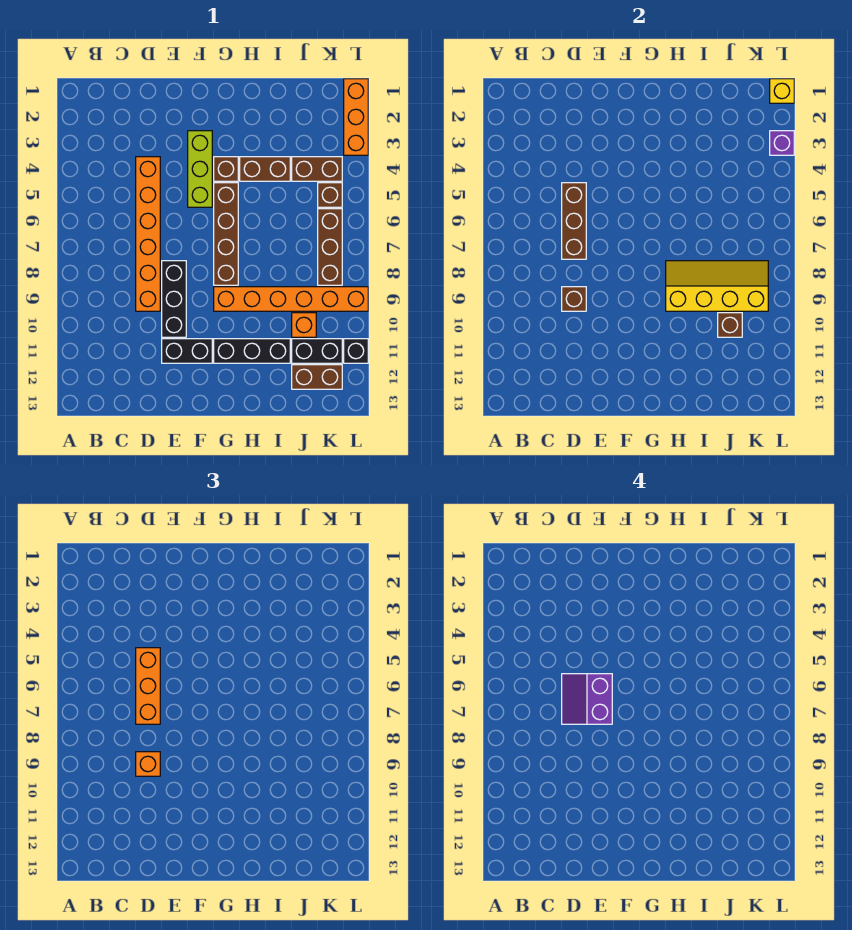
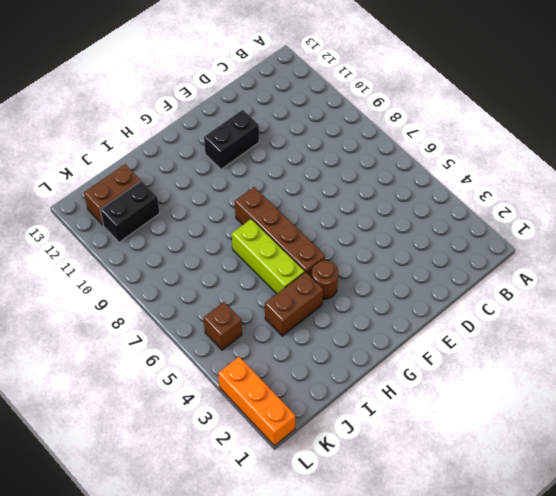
brown round brick G4 level 1 -> brown brick G4 level 1
lime brick H5:H7 level 1 -> lime brick F3:F5 level 1
none -> orange brick D4:D9 level 1
none -> black brick E8:E10 level 1
none -> orange brick G9:L9 level 1

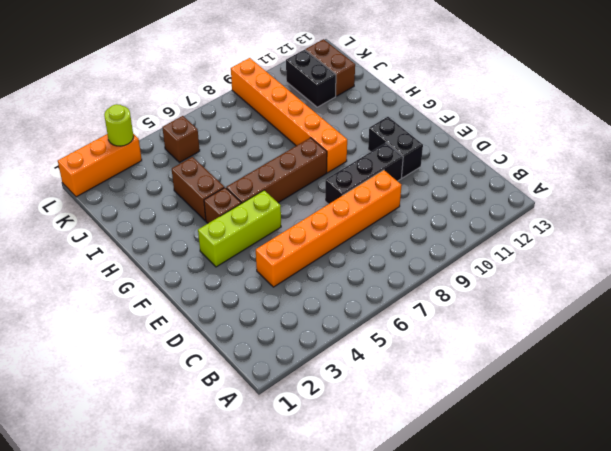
lime round brick L3 level 2 -> purple brick L3 level 2
none -> black brick G11:I11 level 1
none -> brown brick J4:K4 level 1
none -> orange brick J10 level 1

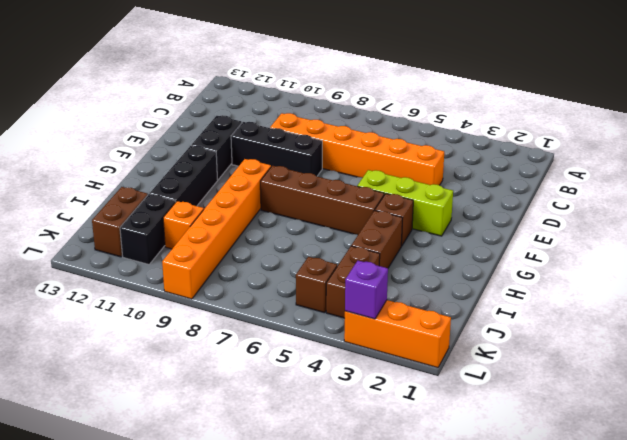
none -> brown brick K6:K8 level 1
none -> black brick L11 level 1
none -> brown brick D5:D7 level 2

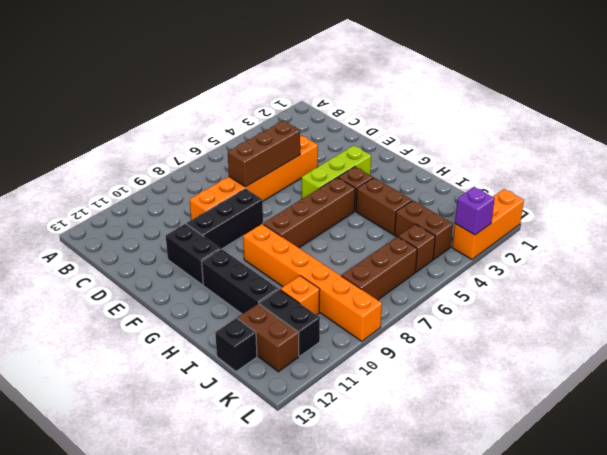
black brick J13 level 1 -> black brick L11 level 1
none -> brown brick D9 level 2
none -> yellow slope H8:K9 level 2 top 9
none -> brown brick J10 level 2

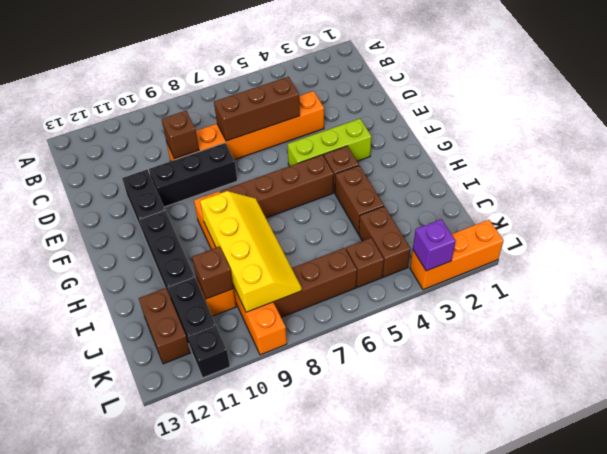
none -> yellow brick L1 level 2
none -> orange brick D5:D7 level 3
none -> orange brick D9 level 3

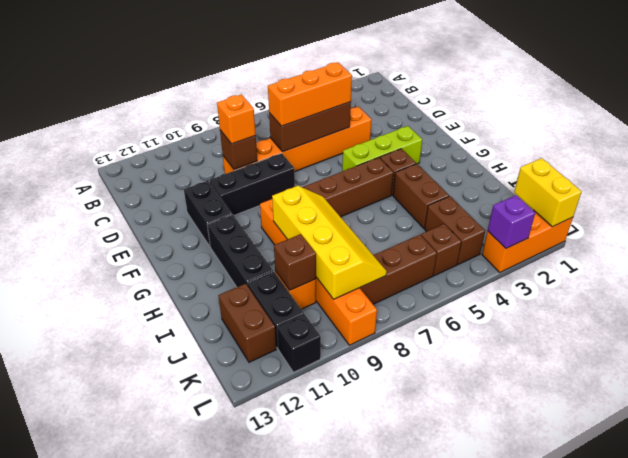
yellow brick K1:L1 level 2 -> yellow brick L1 level 2
none -> purple slope D6:E7 level 4 top E

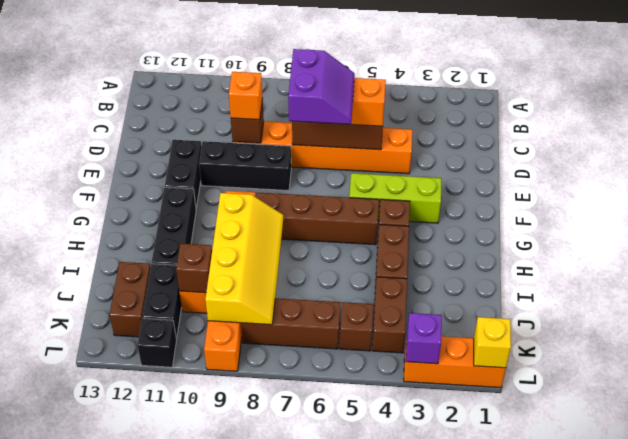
purple slope D6:E7 level 4 top 7 -> purple slope D6:E7 level 4 top E

